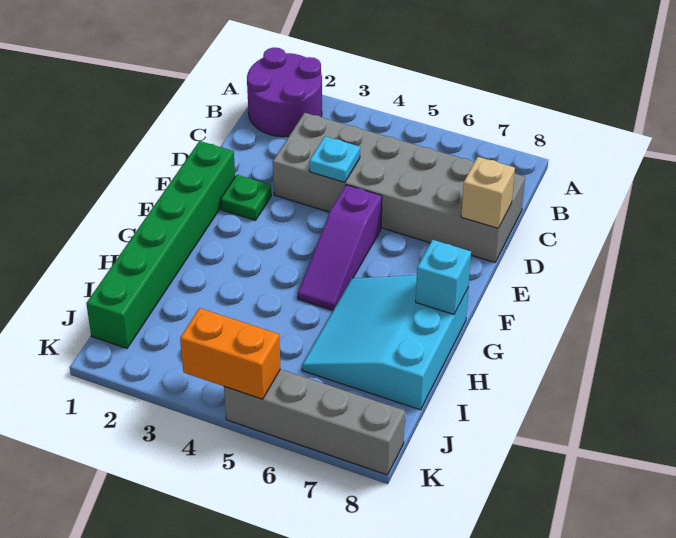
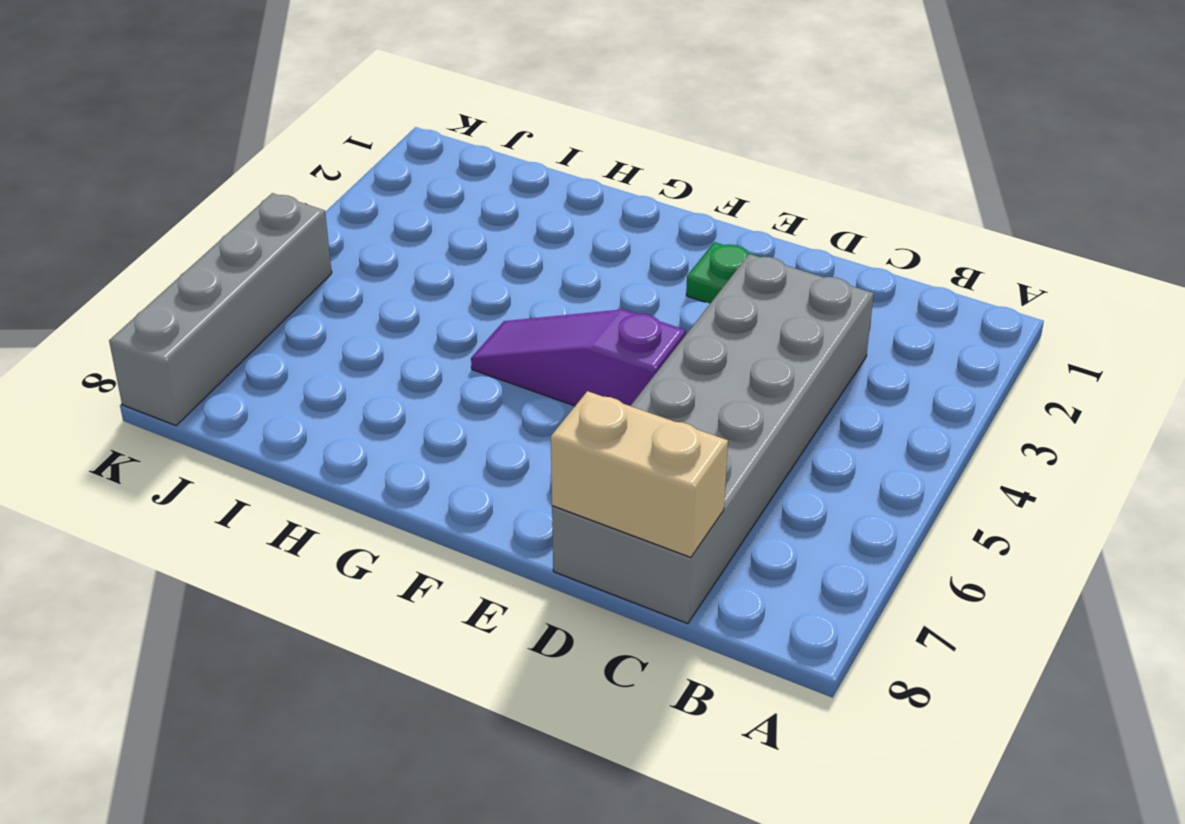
tan brick C8:D8 level 2 -> tan brick D8 level 2
none -> purple round brick A1:B2 level 1
none -> green brick E1:J1 level 1

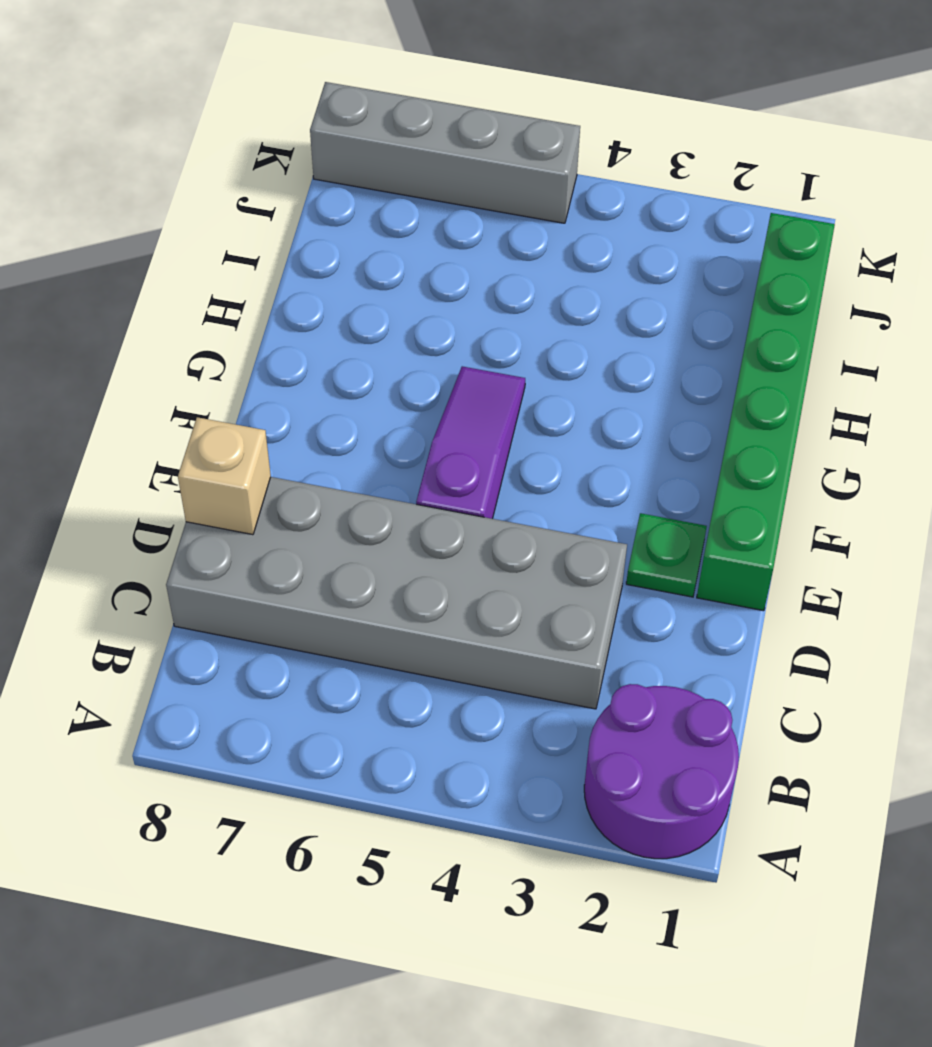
none -> cyan slope G6:I8 level 1 top 8
none -> cyan plate D4 level 2

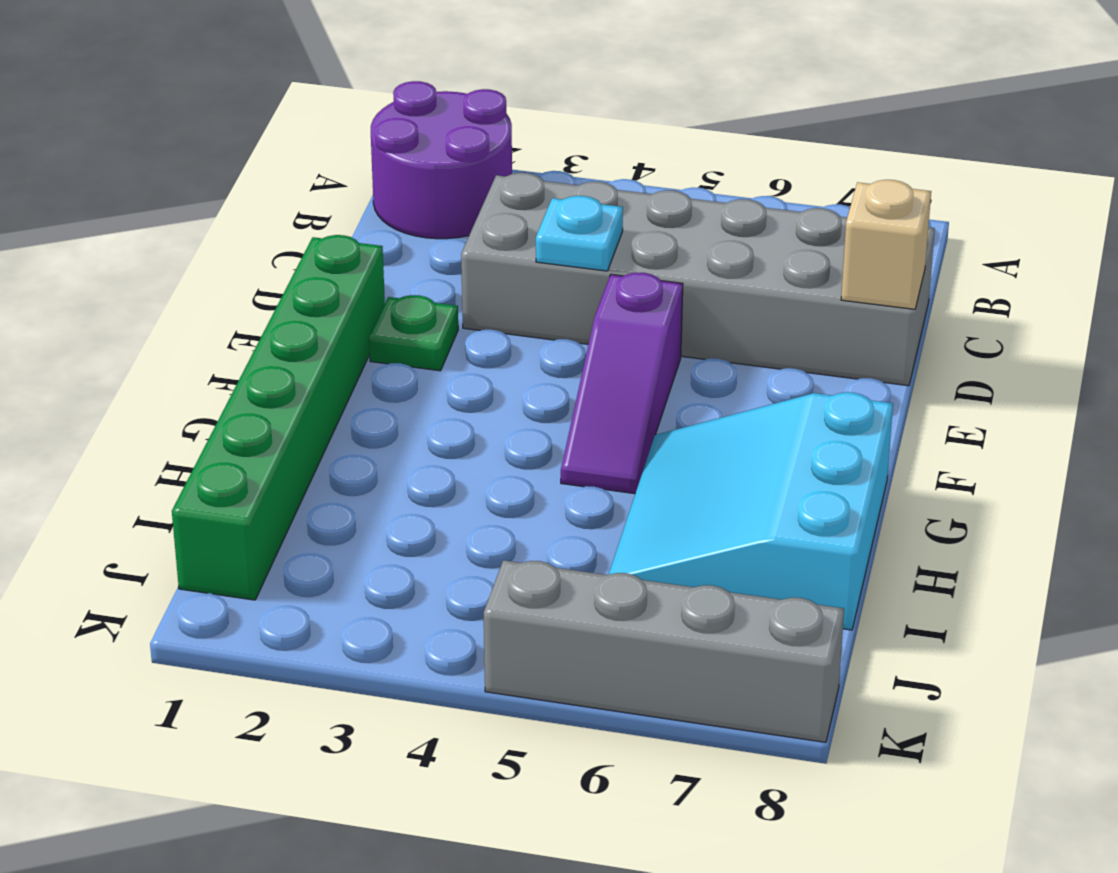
none -> cyan brick G8 level 2
none -> orange brick K4:K5 level 2

